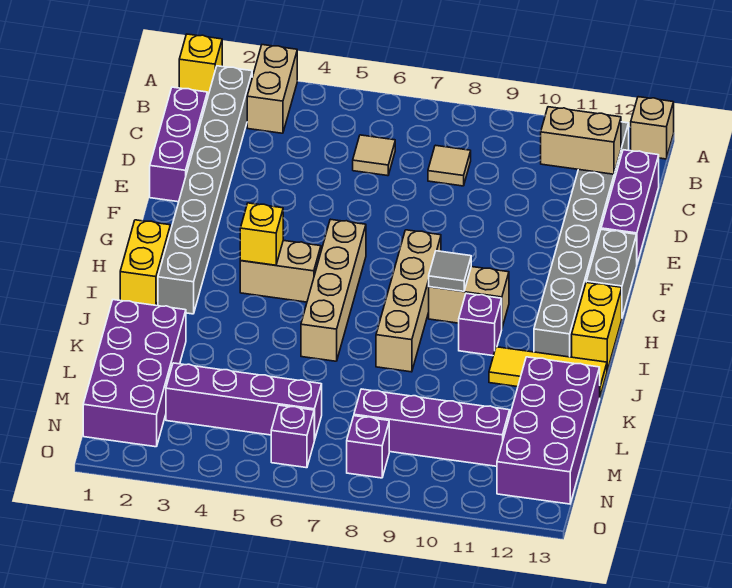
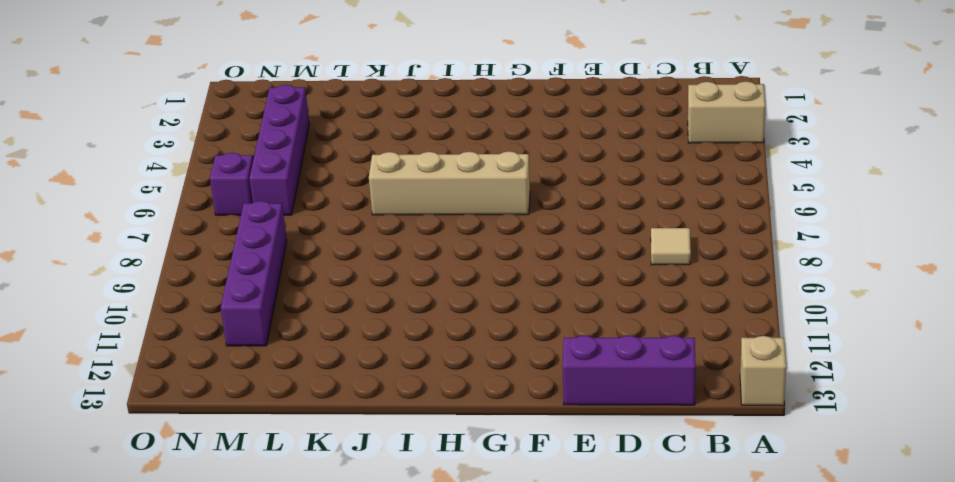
none -> yellow brick A1 level 1
none -> grey brick B2:I2 level 1
none -> grey brick B12:I12 level 1

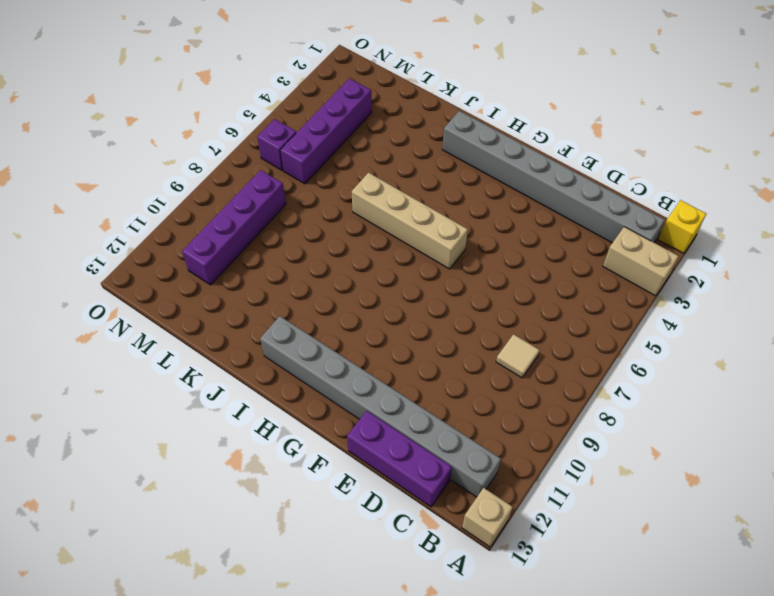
none -> purple brick C1:E1 level 1
none -> tan tile C6 level 1
none -> grey brick F13:G13 level 1

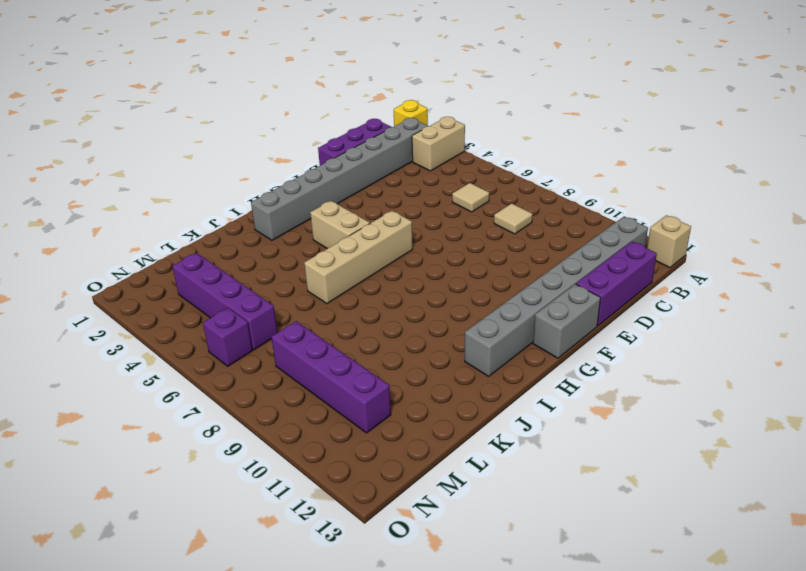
none -> tan brick G8:J8 level 1
none -> yellow brick H1:I1 level 1
none -> tan brick H9:H10 level 1

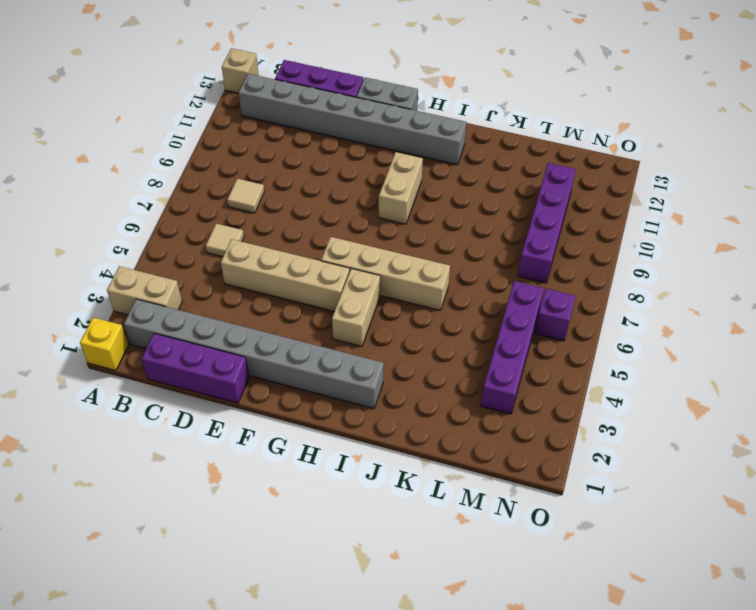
tan brick D5:G5 level 1 -> tan brick G8:J8 level 1
none -> yellow brick H1:I1 level 1
none -> yellow brick H13:I13 level 1
none -> purple brick I10 level 1

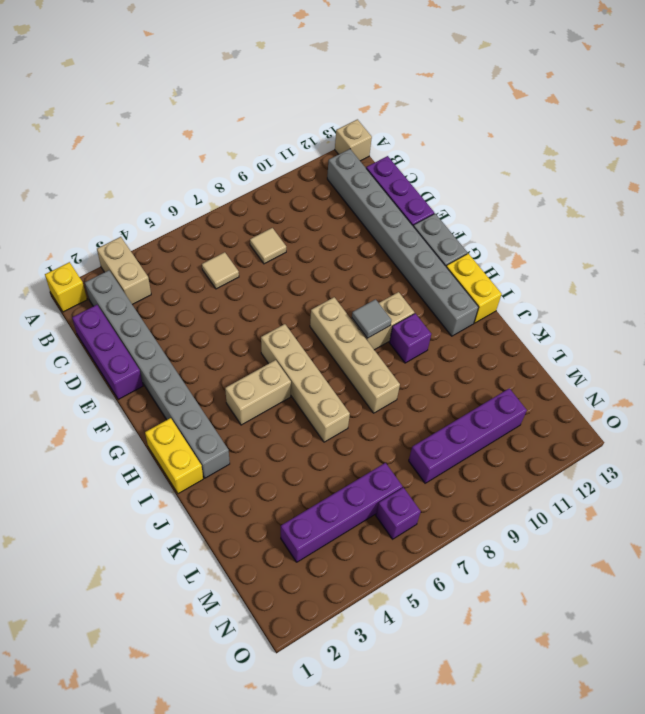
none -> yellow tile J11:J13 level 1
none -> purple brick K1:N2 level 1
none -> purple brick K12:N13 level 1

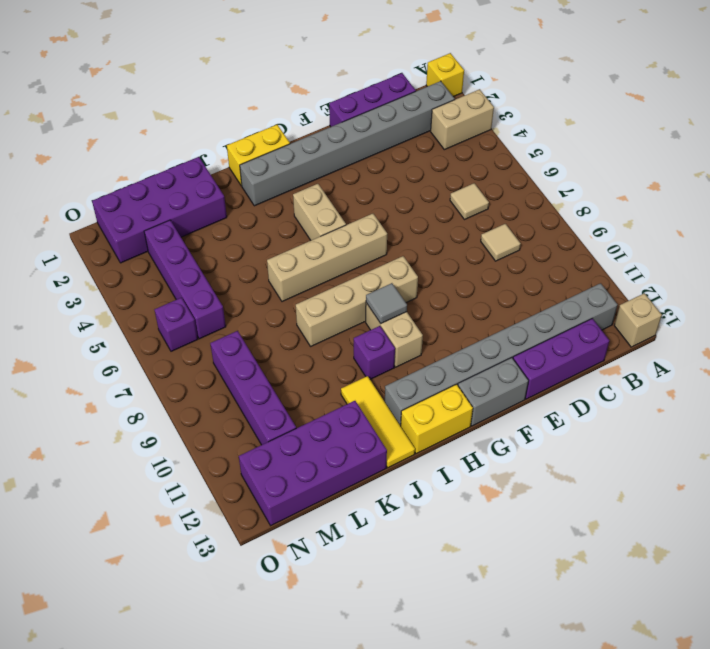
none -> purple brick N8 level 1
none -> tan brick C11:C12 level 2
none -> yellow brick H4 level 2

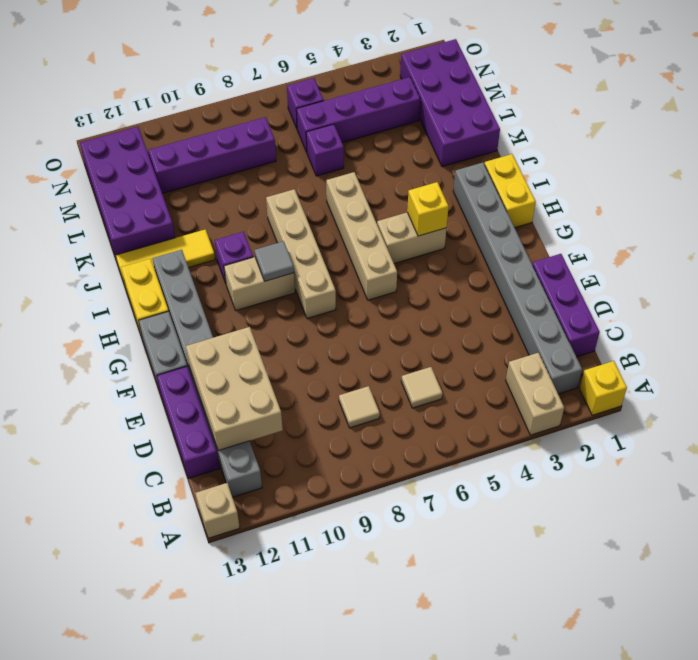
tan brick C11:E12 level 2 -> tan brick C11:C12 level 2
purple brick L6 level 1 -> purple brick N8 level 1

